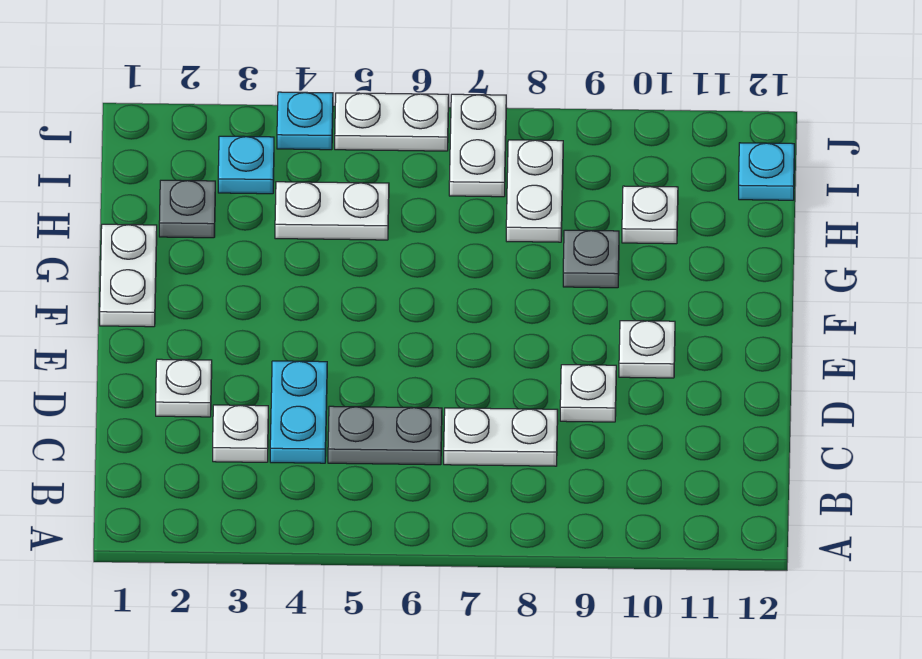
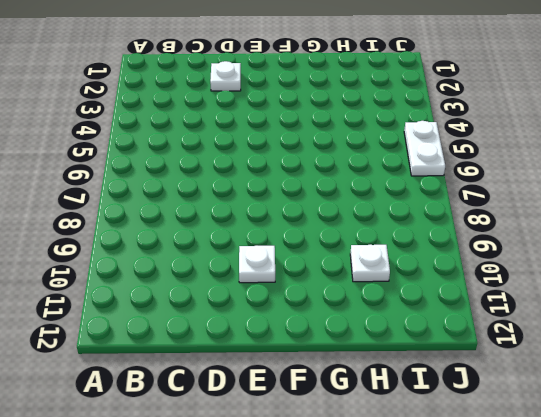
none -> white plate C3 level 1
none -> cyan plate C4:D4 level 1
none -> grey plate C5:C6 level 1

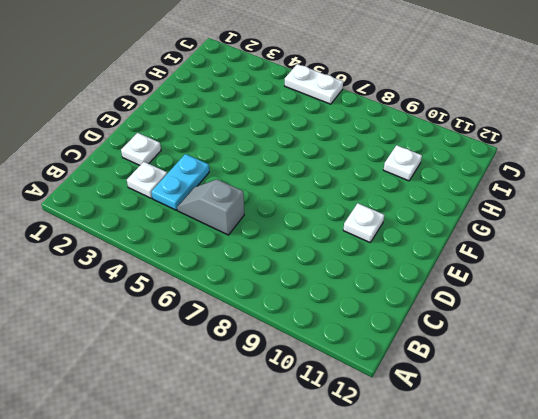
grey slope C5:C6 level 1 top 6 -> grey plate C5:C6 level 1
none -> white plate C7:C8 level 1
none -> white plate D9 level 1
none -> white plate F1:G1 level 1

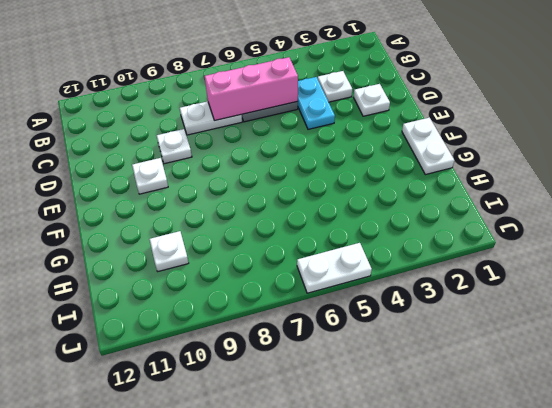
pink brick C5:C7 level 2 -> none
none -> grey plate G9 level 1
none -> grey plate H2 level 1
none -> white plate H4:H5 level 1

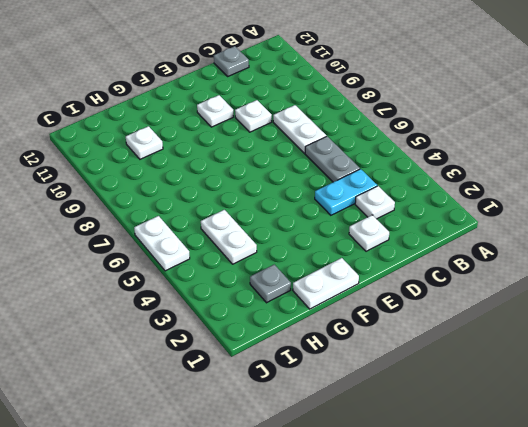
grey plate C12 level 1 -> grey plate G9 level 1
none -> white plate H8:I8 level 1
none -> cyan plate I3 level 1
none -> white plate I7:J7 level 1

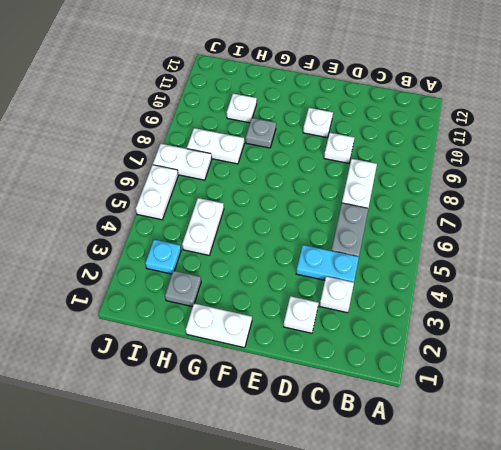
none -> cyan plate I12 level 1
none -> cyan plate J4 level 1

